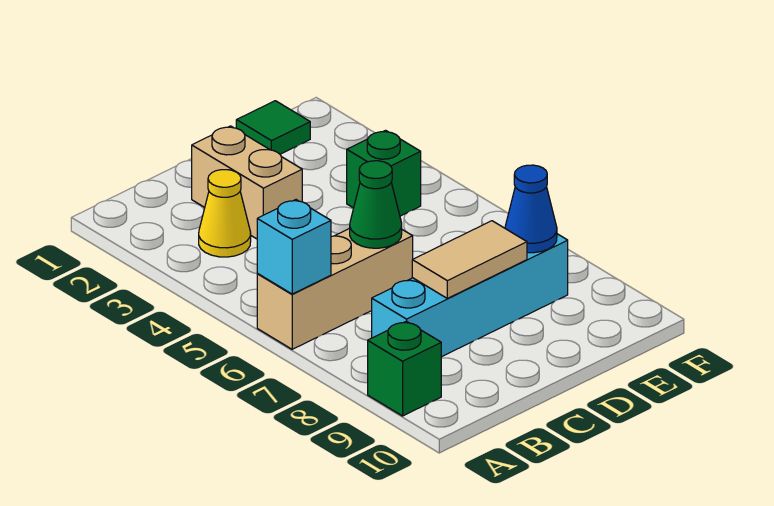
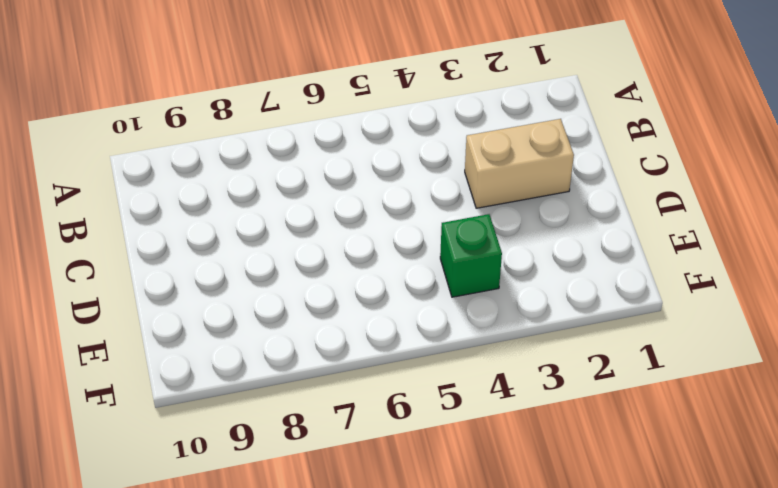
none -> tan brick A6:C6 level 1
none -> green brick A9 level 1

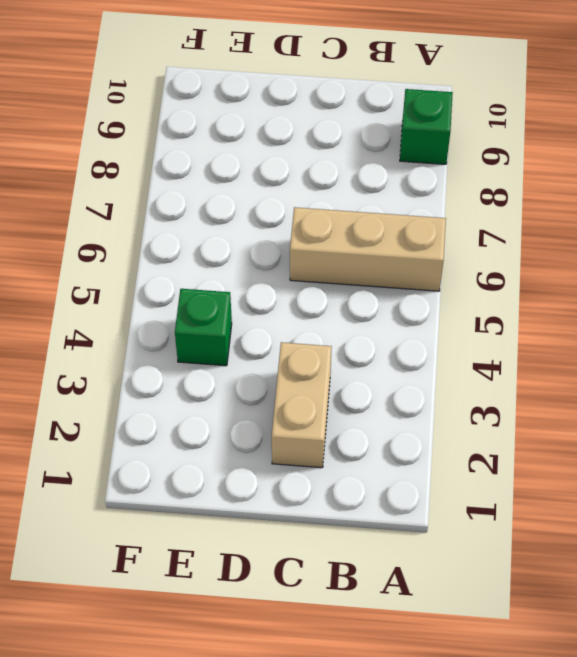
none -> yellow cone B3 level 1
none -> cyan brick B8:E8 level 1

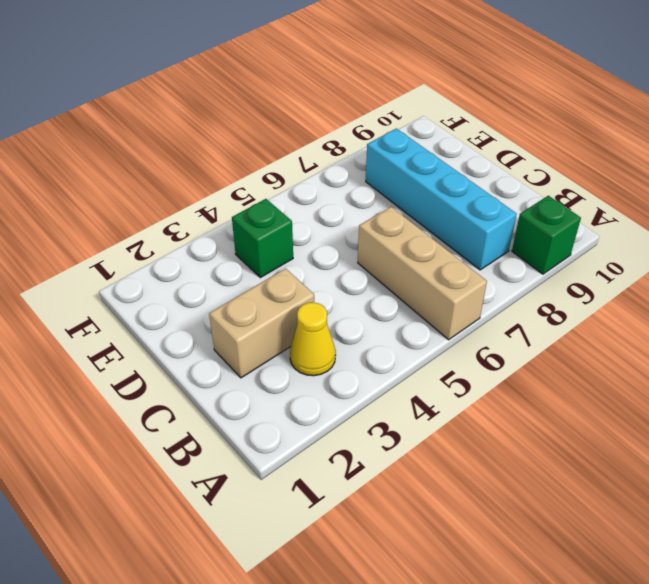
none -> green tile E1 level 1
none -> cyan brick A6 level 2

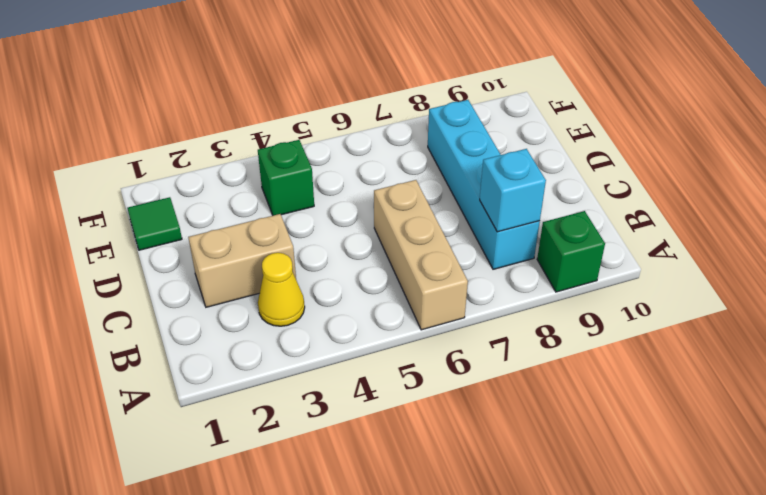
cyan brick B8 level 2 -> cyan brick A6 level 2
none -> green cone C6 level 2
none -> tan tile C8:D8 level 2

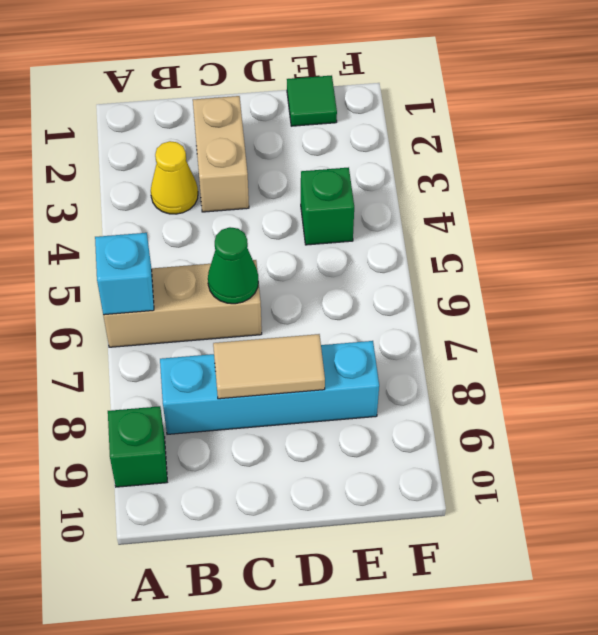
none -> blue cone E8 level 2

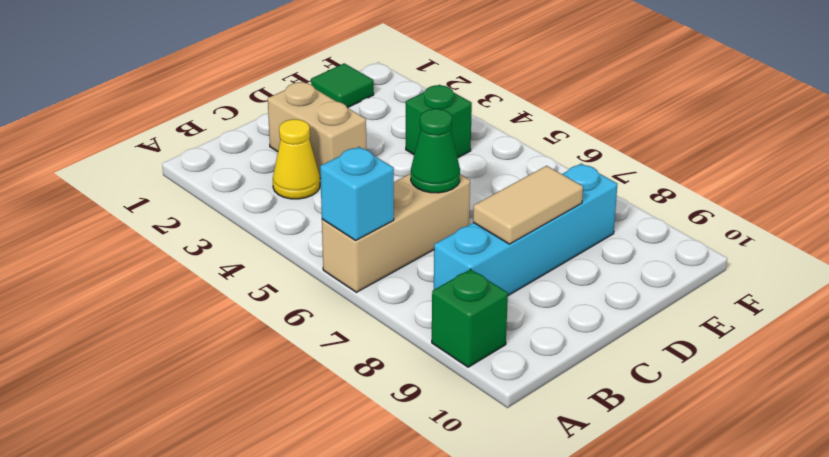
none -> blue cone E8 level 2

